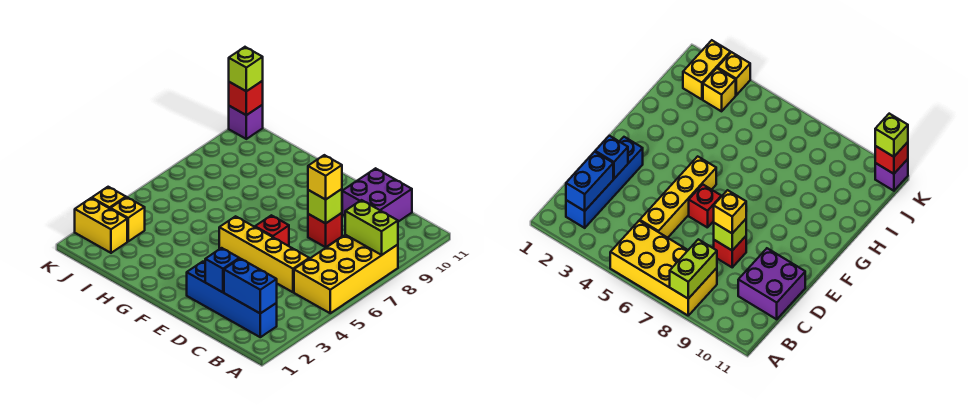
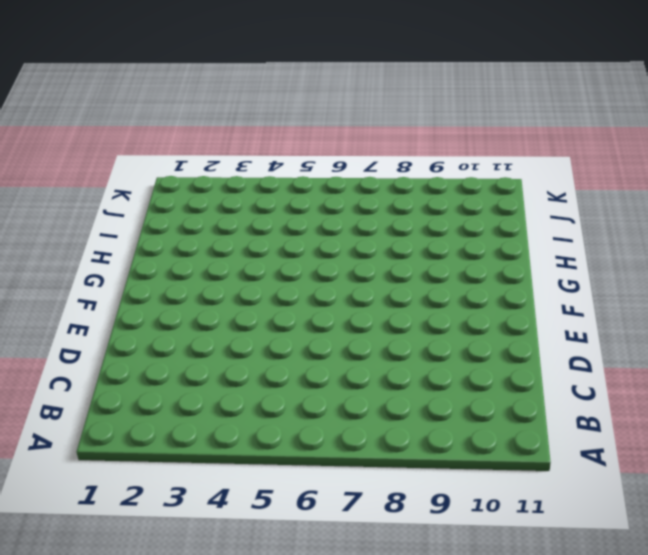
none -> yellow brick A5:B8 level 1
none -> blue brick B2:E2 level 1
none -> yellow brick C5:F5 level 1

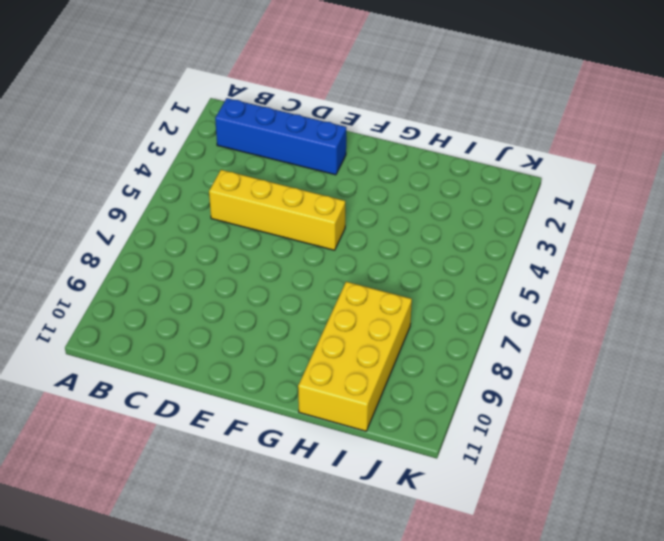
yellow brick H8:I11 level 1 -> yellow brick A5:B8 level 1
none -> purple brick C10:D11 level 1
none -> red brick D8 level 1
none -> red brick E6 level 1

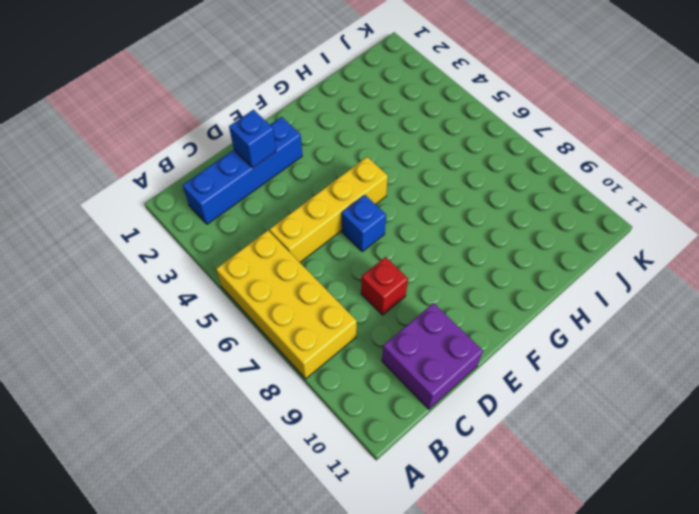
blue brick E6 level 1 -> red brick E6 level 1
none -> yellow brick J2:K2 level 1
none -> yellow brick J3 level 1
none -> yellow brick K3 level 1

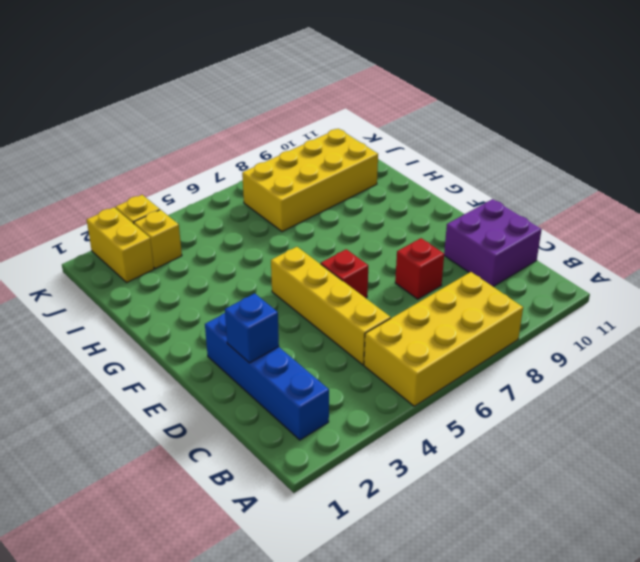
yellow brick I7:J10 level 1 -> none
none -> purple brick K11 level 1
none -> lime brick A8:B8 level 2
none -> blue brick B2:C2 level 2

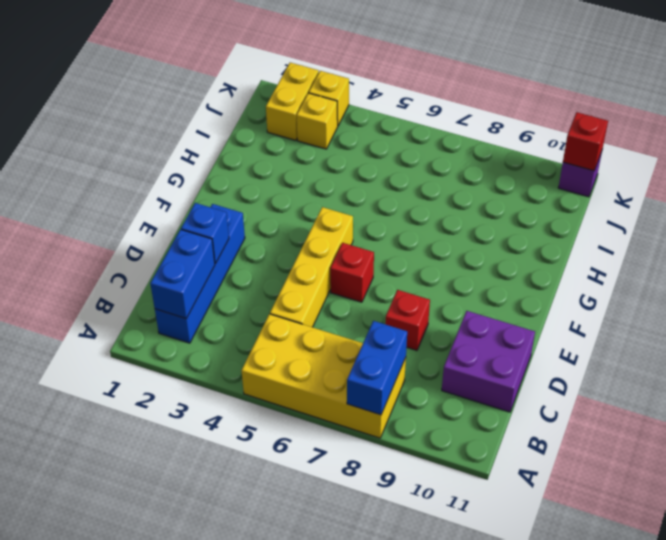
blue brick A8:B8 level 2 -> lime brick A8:B8 level 2
none -> lime brick D8 level 2
none -> yellow brick D8 level 3
none -> lime brick K11 level 3

